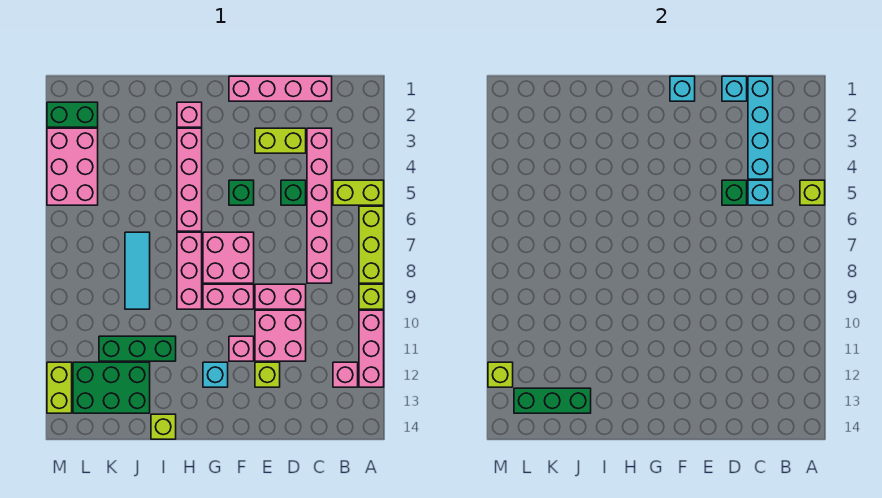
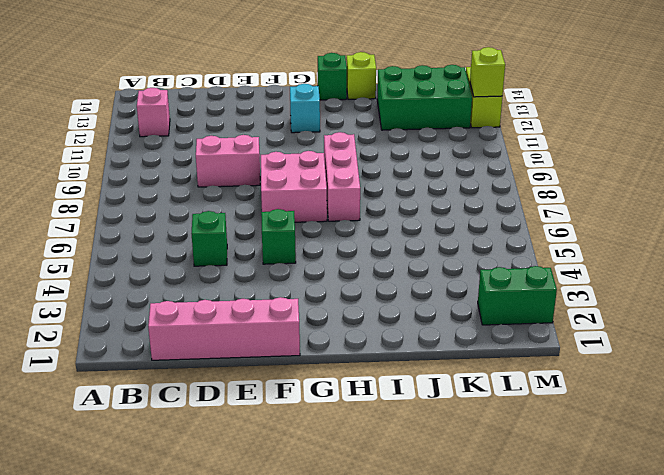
green brick H14 level 1 -> green brick D5 level 2
none -> lime brick A5:B5 level 1
none -> lime brick A6:A8 level 1
none -> lime brick A9 level 1
none -> pink brick A10:A12 level 1

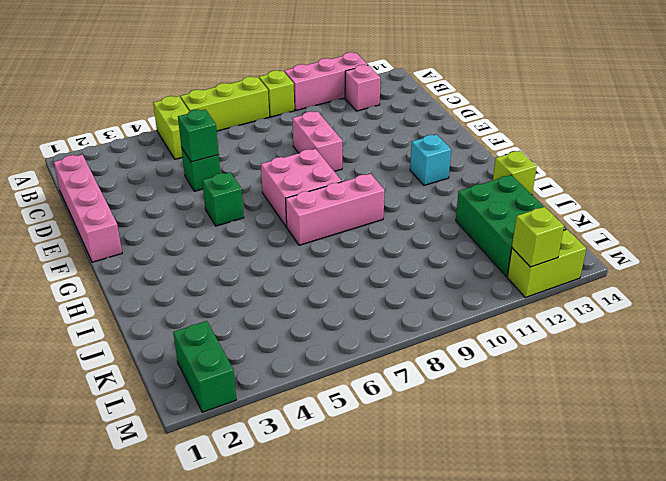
none -> pink brick C3:C8 level 1
none -> lime brick D3:E3 level 1
none -> pink brick D10:E11 level 1
none -> lime brick E12 level 1

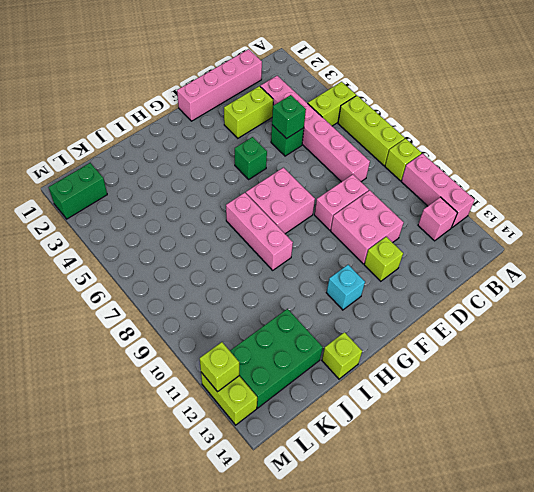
none -> pink brick F9:G9 level 1
none -> pink brick F11 level 1
none -> pink brick H2 level 1
none -> pink brick H3:H6 level 1

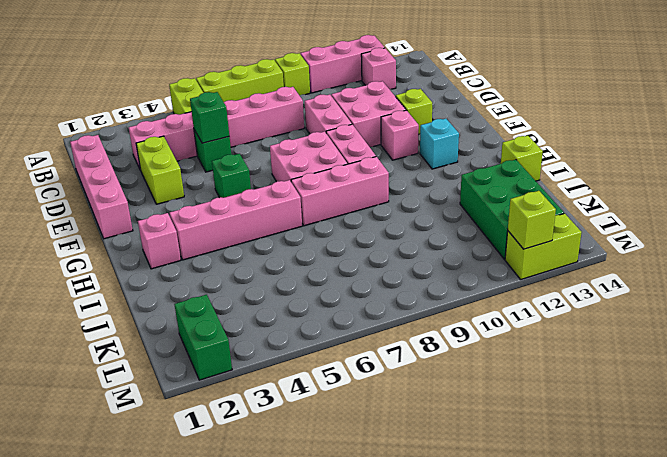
none -> green brick I11:K11 level 1
none -> cyan tile J7:J9 level 1
none -> pink brick L3:M5 level 1
none -> lime brick A5 level 2

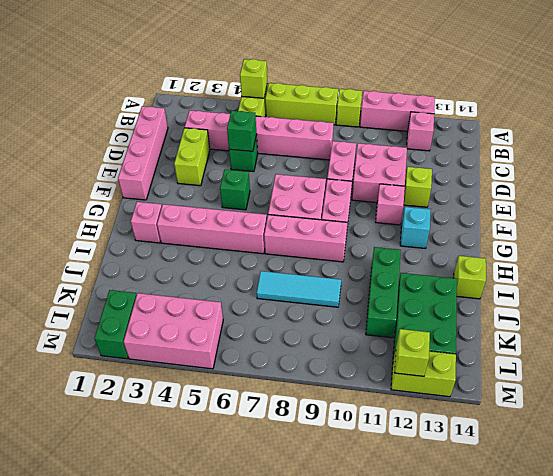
none -> cyan brick C1:C4 level 2
none -> cyan brick C5 level 2
none -> cyan brick D1 level 2
none -> cyan brick F1 level 2

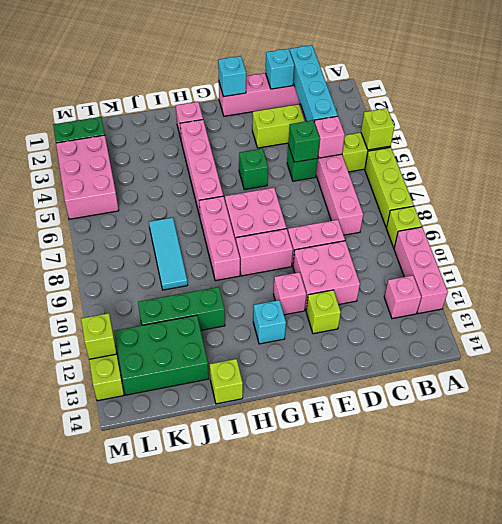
pink brick C5 level 2 -> cyan brick C5 level 2
none -> green brick J13:L13 level 2

